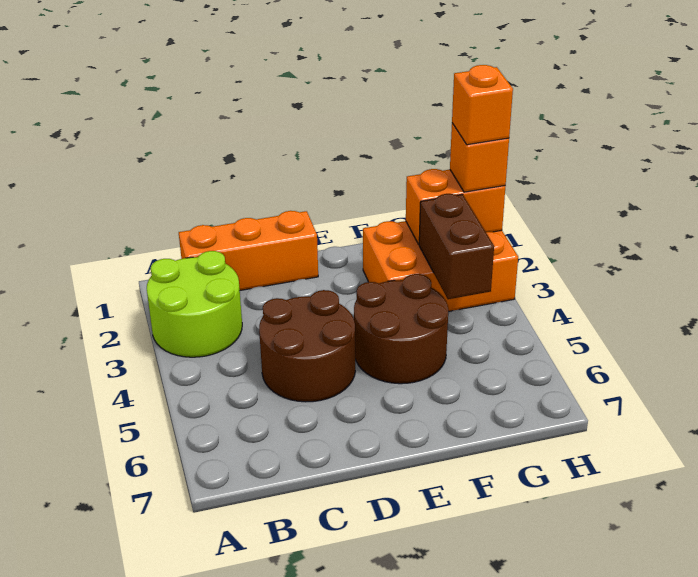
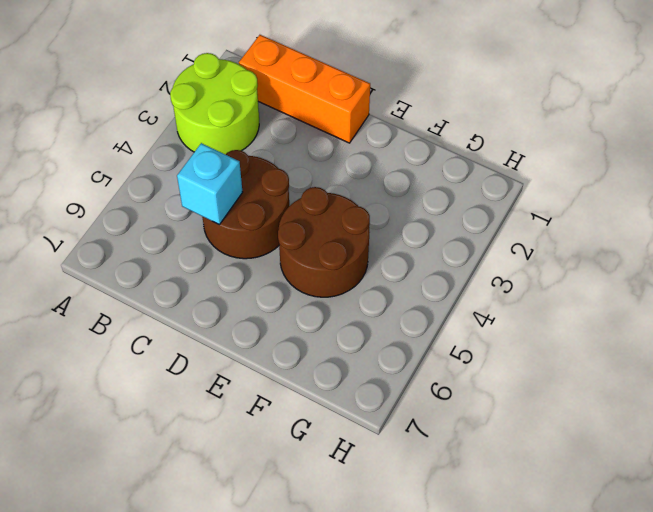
cyan brick C5 level 2 -> none
none -> orange brick F2:H3 level 1
none -> orange brick G2:H2 level 2

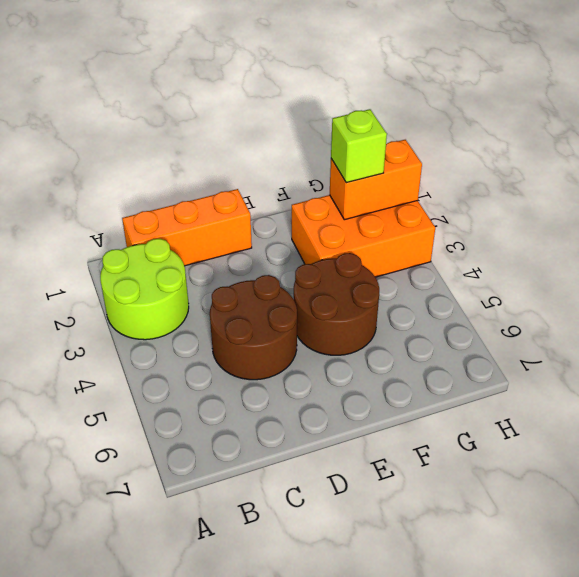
lime brick G2 level 3 -> none
none -> brown brick G3:G4 level 2
none -> orange brick H2 level 3

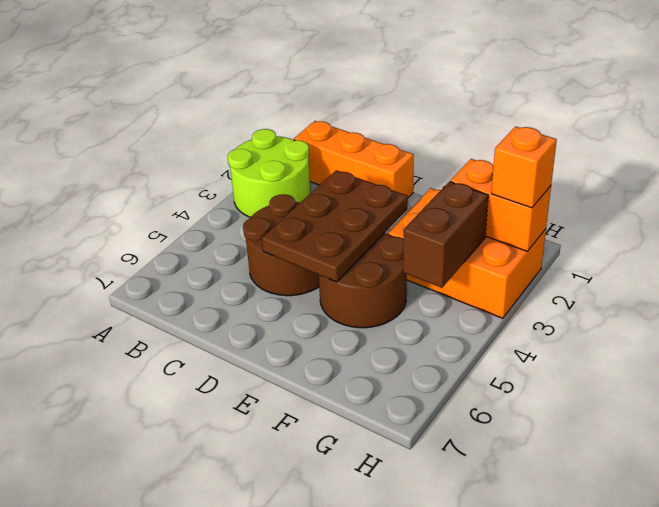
brown plate D3:E5 level 2 -> none
none -> orange brick H2 level 4

